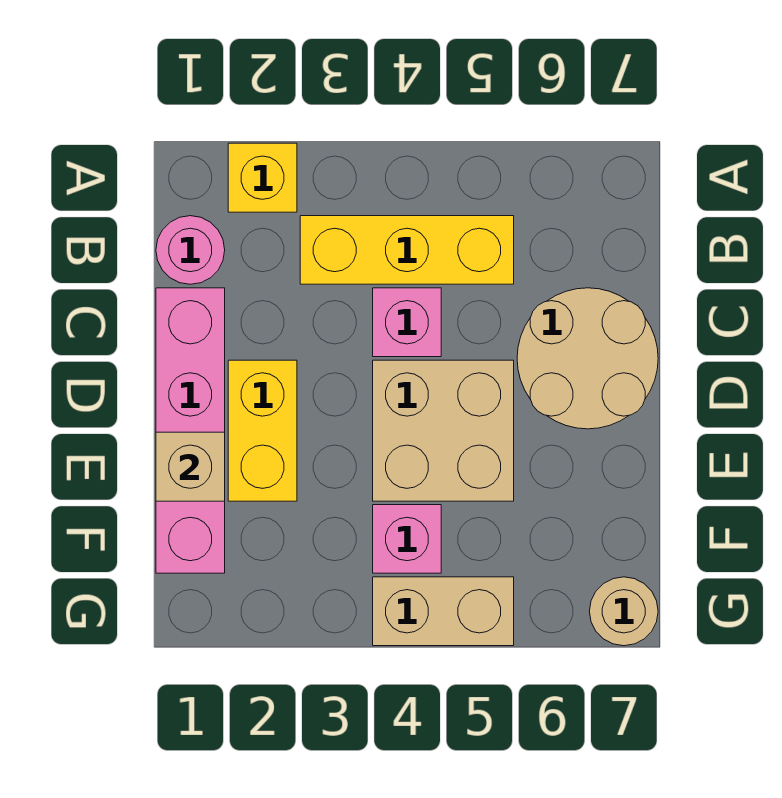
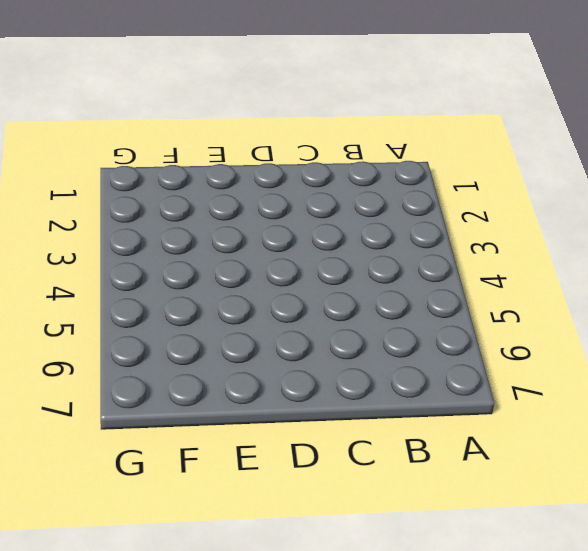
none -> yellow brick A2 level 1
none -> pink round brick B1 level 1
none -> yellow brick B3:B5 level 1

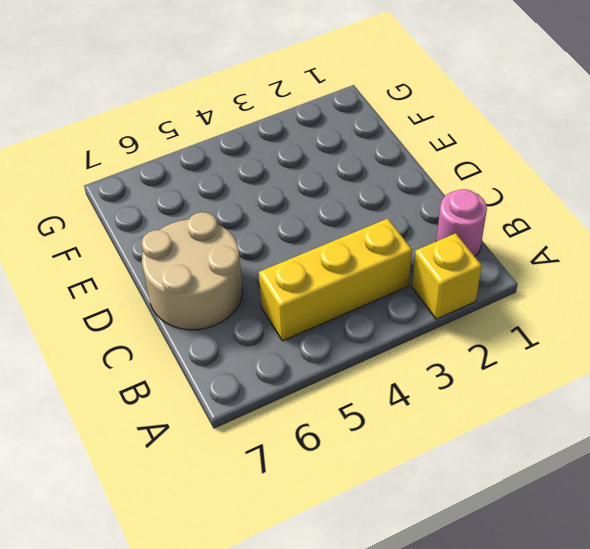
none -> pink brick C1:F1 level 1
none -> pink brick C4 level 1
none -> yellow brick D2:E2 level 1

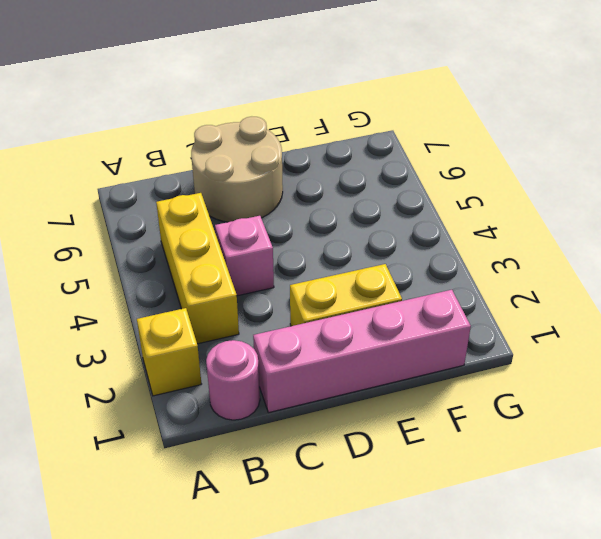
none -> tan brick D4:E5 level 1
none -> pink brick F4 level 1
none -> tan brick G4:G5 level 1

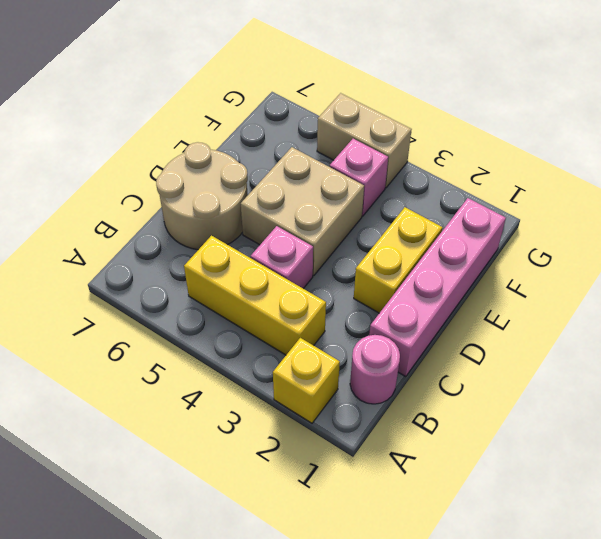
none -> tan round brick G7 level 1
none -> tan brick E1 level 2

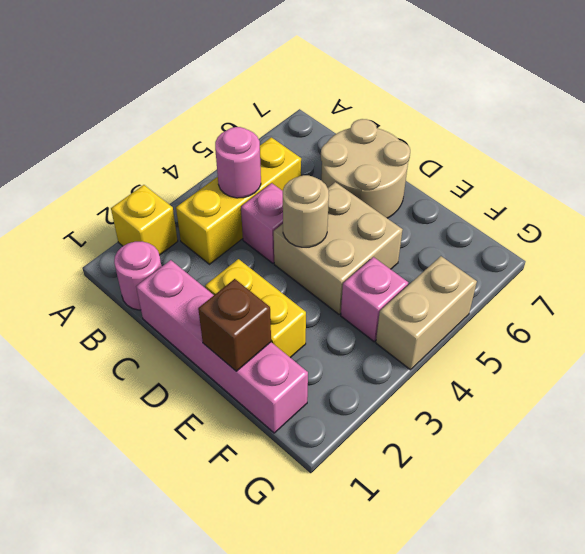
pink round brick B4 level 2 -> none
tan round brick D4 level 2 -> tan round brick G7 level 1
brown brick E1 level 2 -> tan brick E1 level 2

